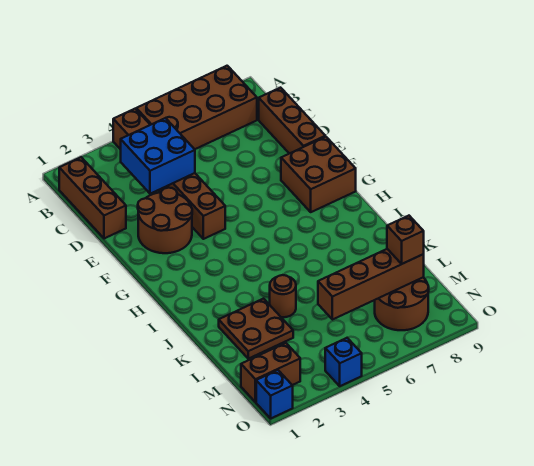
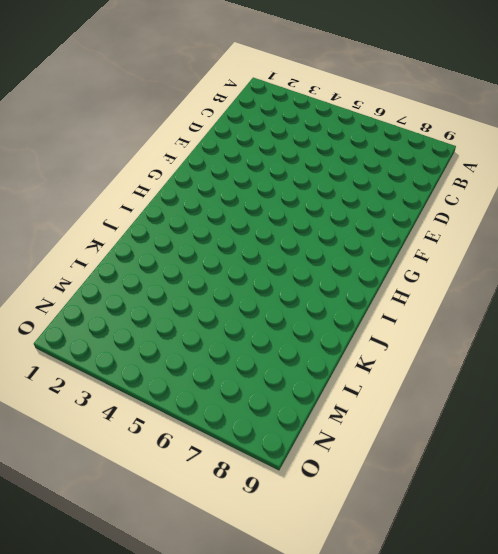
none -> brown brick A4:F4 level 1
none -> brown brick A5:B8 level 1
none -> brown brick B1:D1 level 1

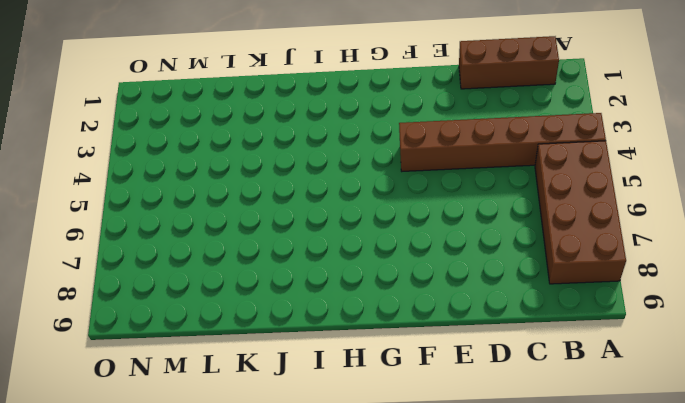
none -> brown brick C9:E9 level 1
none -> brown round brick E2:F3 level 1
none -> brown brick F8:G9 level 1

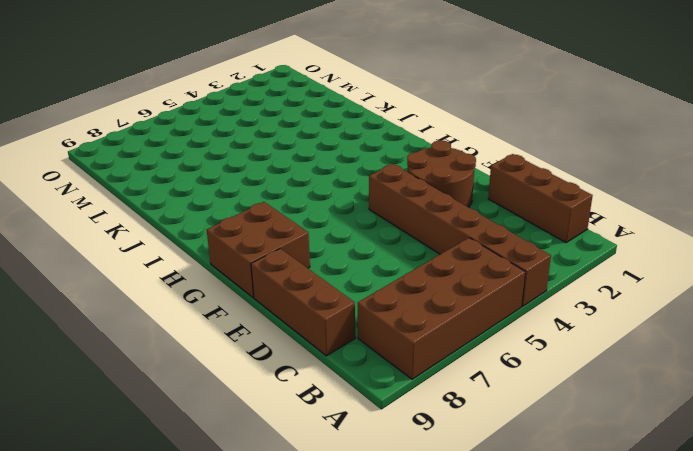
none -> brown plate K2:L3 level 1
none -> brown round brick K4 level 1
none -> brown round brick M7:N8 level 1

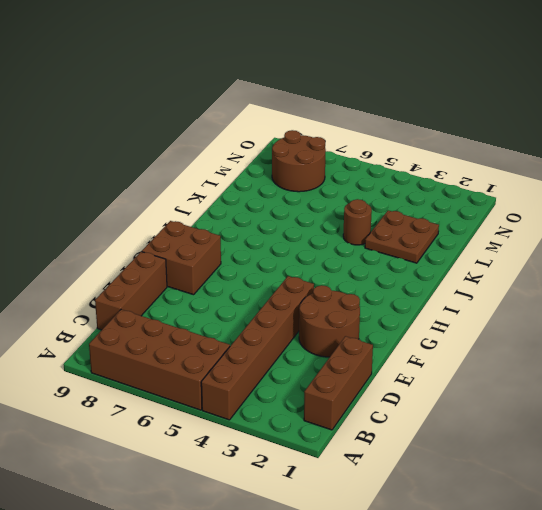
none -> brown brick N1:N2 level 1
none -> blue brick O1 level 1
none -> blue brick O4 level 1

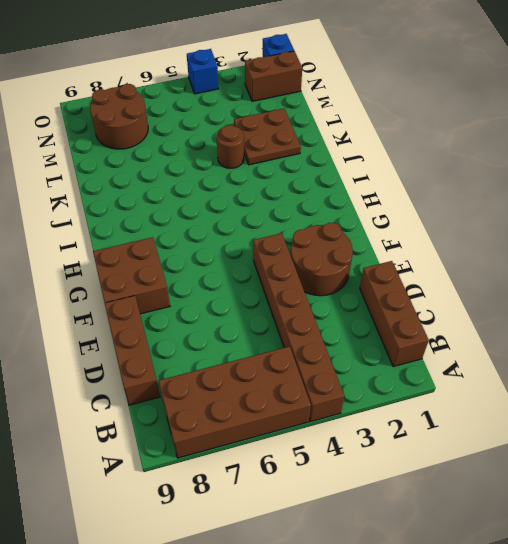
none -> blue brick C3:D4 level 2
none -> brown brick M5:M8 level 2
none -> brown brick M8 level 3

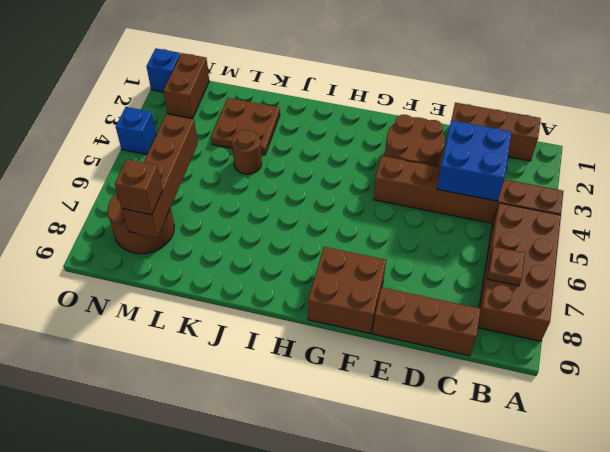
brown plate B7 level 2 -> none

